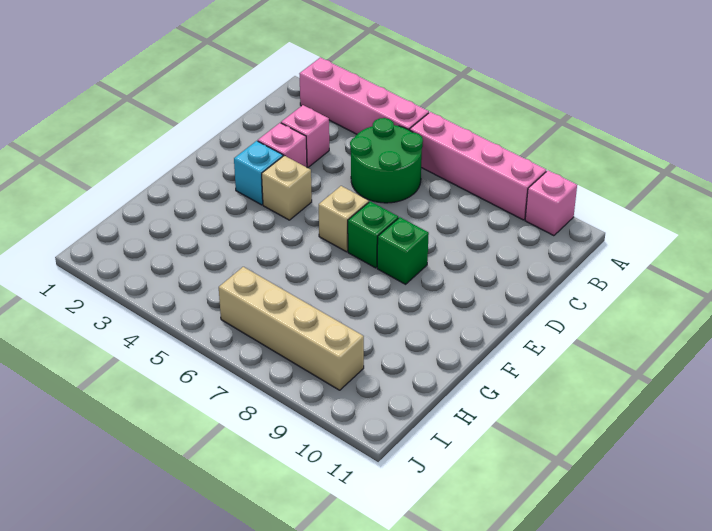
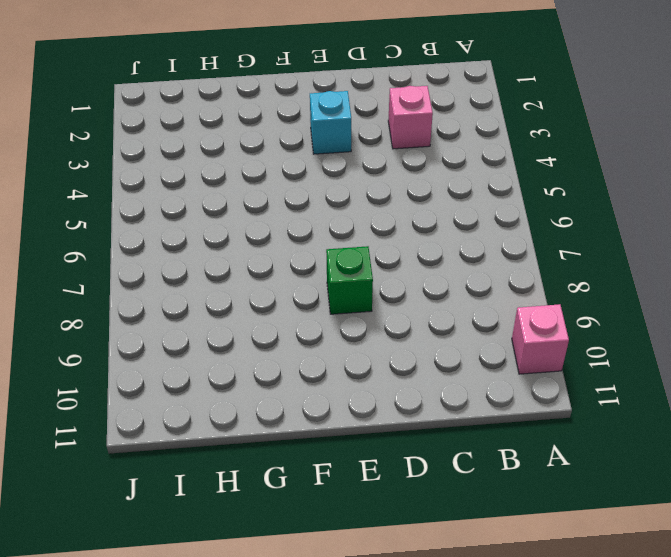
none -> pink brick A2:A5 level 1
none -> pink brick A6:A9 level 1
none -> green round brick B5:C6 level 1

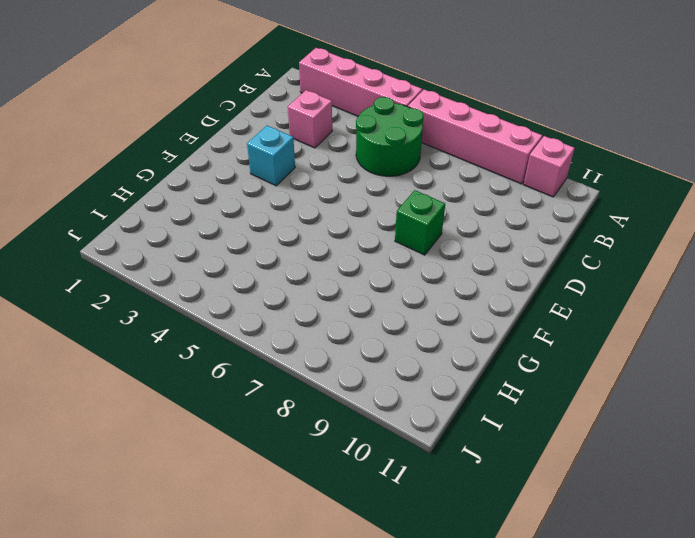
none -> pink brick D3 level 1
none -> tan brick E4 level 1
none -> tan brick E6 level 1

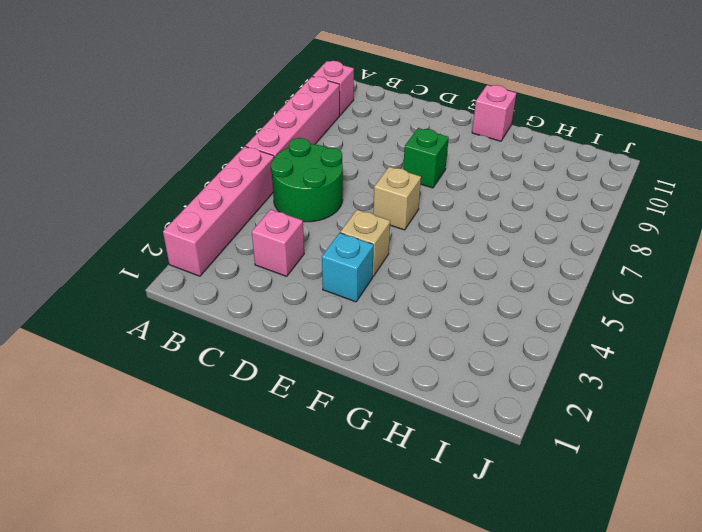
pink brick F11 level 1 -> pink brick D3 level 1
none -> green brick E7 level 1
none -> tan brick I6:I9 level 1

